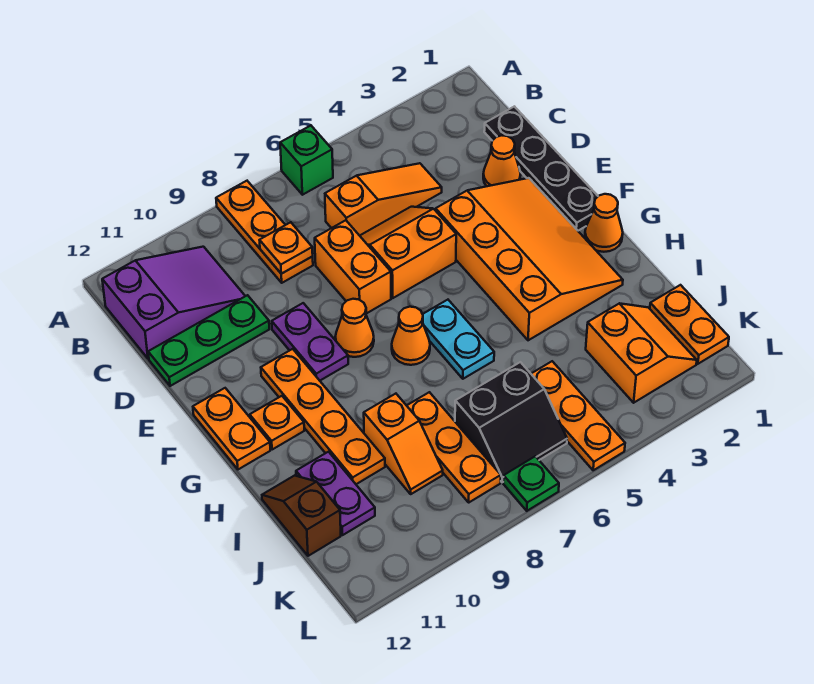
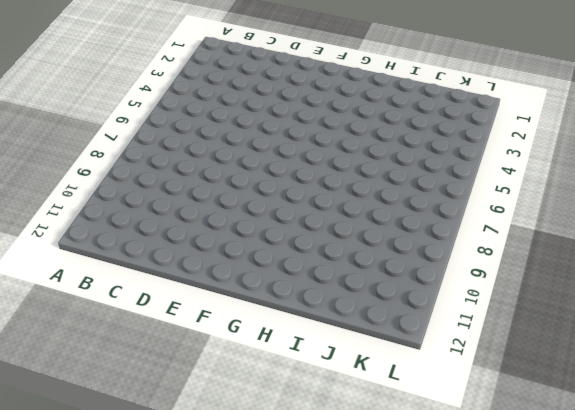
none -> green brick A6 level 1
none -> orange plate A8:C8 level 1
none -> purple slope B10:C12 level 1 top 12

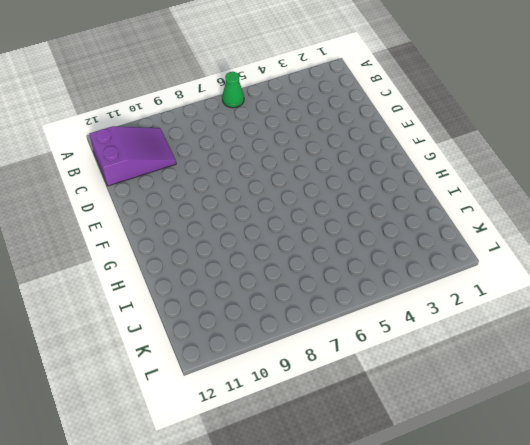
green cone A6 level 1 -> green brick A6 level 1
none -> orange plate A8:C8 level 1
none -> black plate C1:F1 level 1
none -> orange slope C4:C6 level 1 top 6

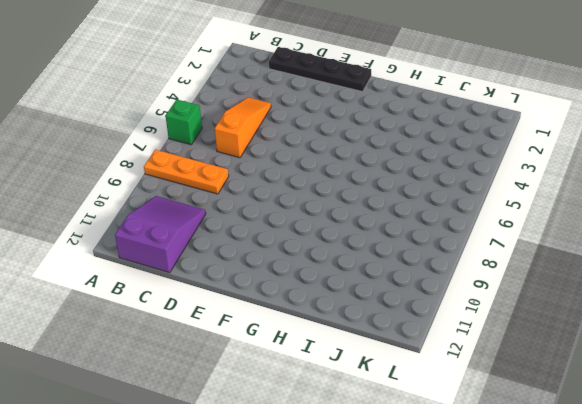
none -> orange cone D2 level 1
none -> orange slope D5:E6 level 1 top E
none -> orange brick D7:E7 level 1

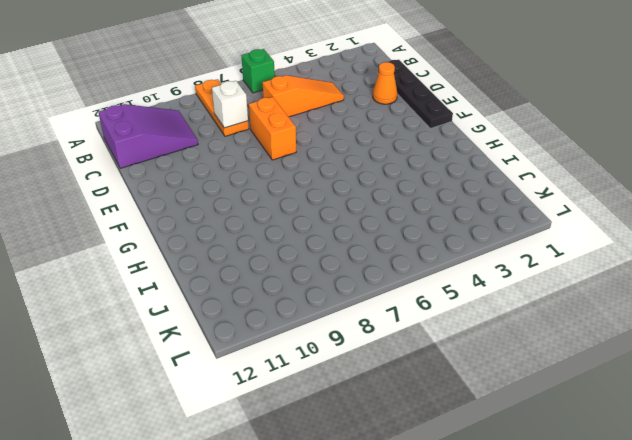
white brick C8 level 2 -> orange plate C8 level 2
none -> orange slope D5:E6 level 1 top E
none -> green plate D10:D12 level 1
none -> orange slope E2:H4 level 1 top 4

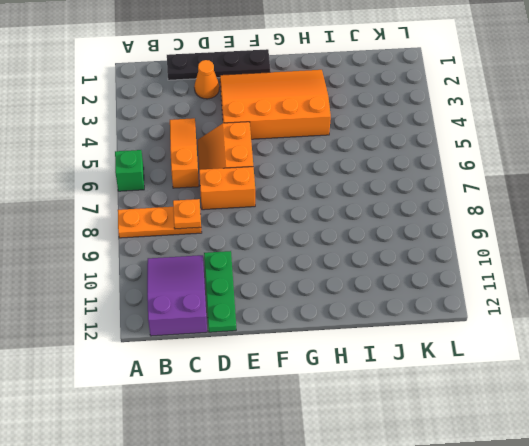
none -> purple plate E9:F9 level 1
none -> orange cone F8 level 1
none -> orange plate F10:I10 level 1

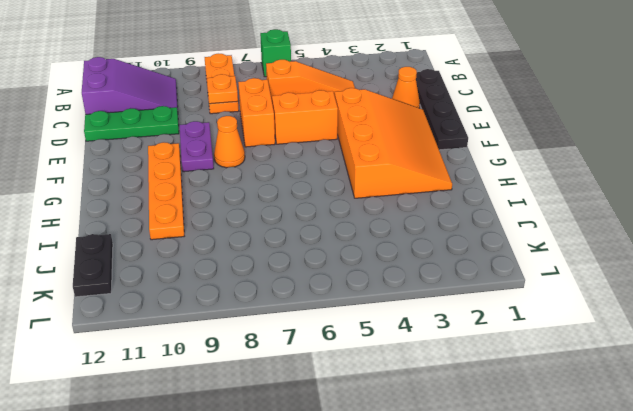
black plate J12:K12 level 1 -> brown slope I12:J12 level 1 top J
none -> orange plate F12:G12 level 1
none -> orange cone G1 level 1
none -> cyan plate G6:H6 level 1

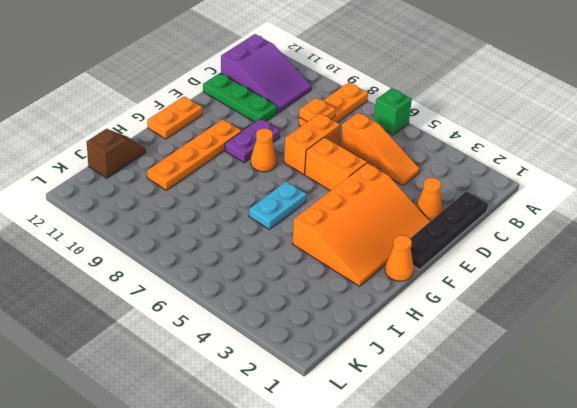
none -> orange cone G7 level 1
none -> orange plate G11 level 1
none -> orange plate I8:K8 level 1

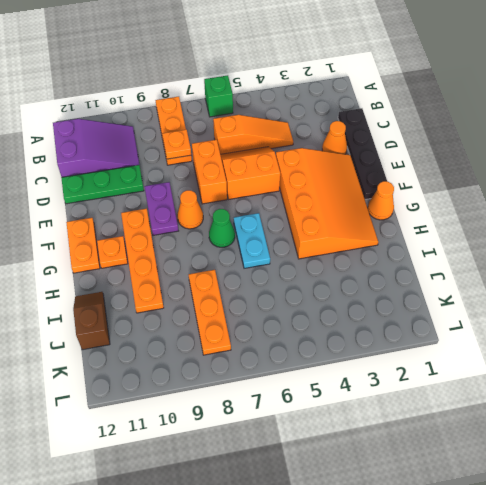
green cone G7 level 1 -> orange cone G7 level 1
none -> orange slope I9:J9 level 1 top I
none -> purple plate I11:J11 level 1
none -> orange plate J1:K1 level 1

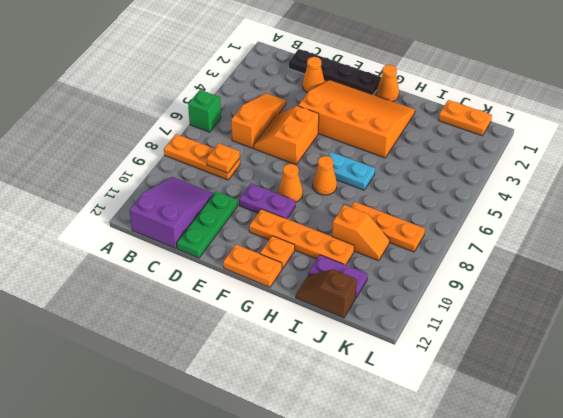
none -> orange brick D7:E7 level 1
none -> orange slope J2:K3 level 1 top 3
none -> orange plate J5:L5 level 1

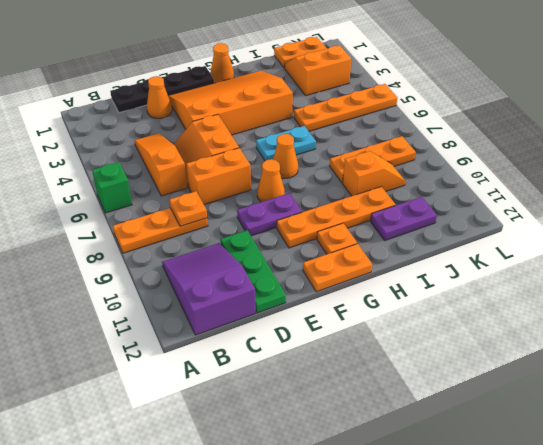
orange plate I5:L5 level 1 -> orange plate J5:L5 level 1
none -> brown slope I12:J12 level 1 top J
none -> black slope J6:K7 level 1 top J
none -> green plate L7 level 1

